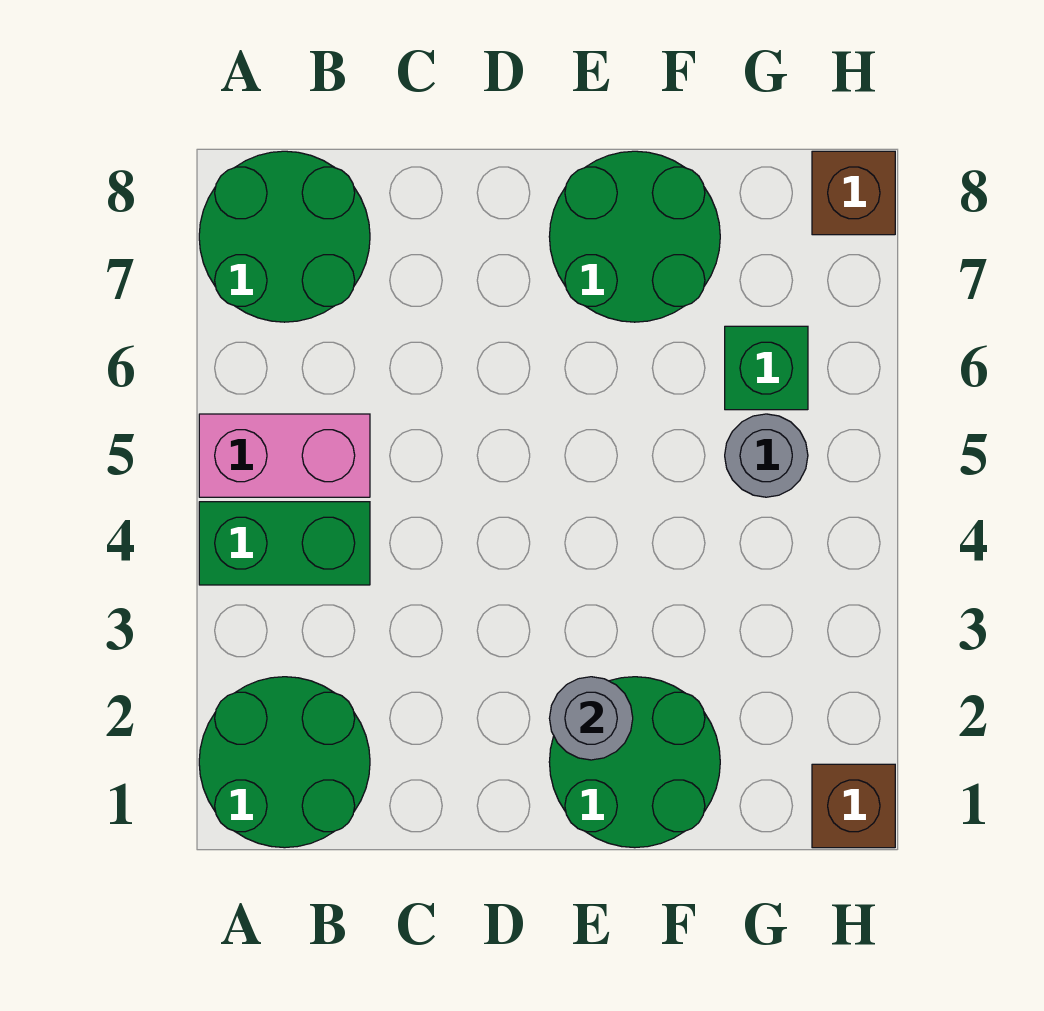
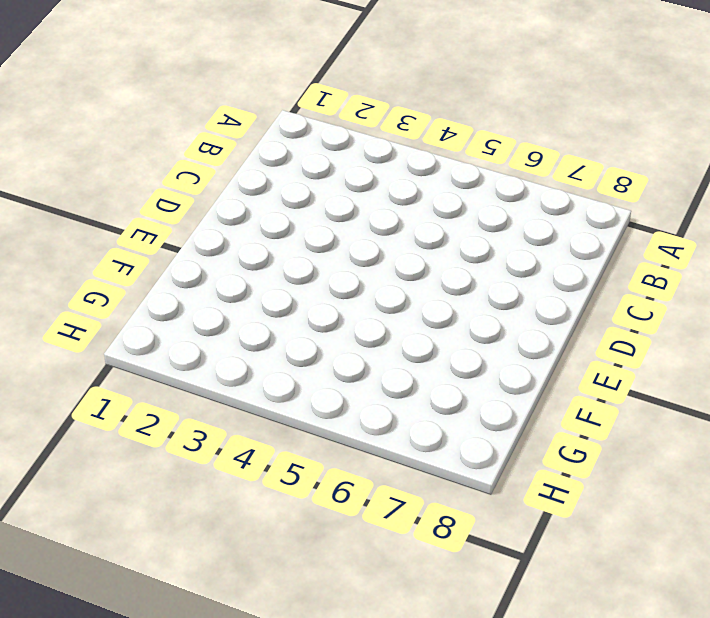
none -> green round brick A1:B2 level 1
none -> green brick A4:B4 level 1

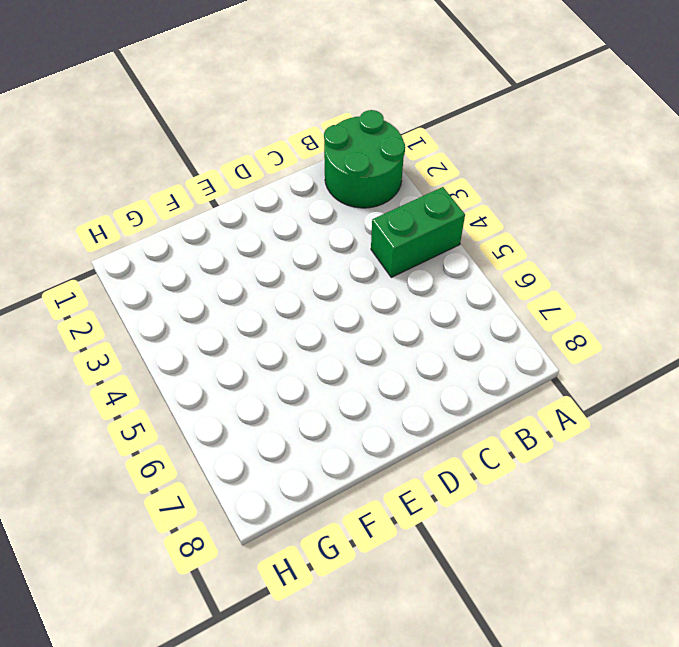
none -> pink brick A5:B5 level 1
none -> green round brick A7:B8 level 1

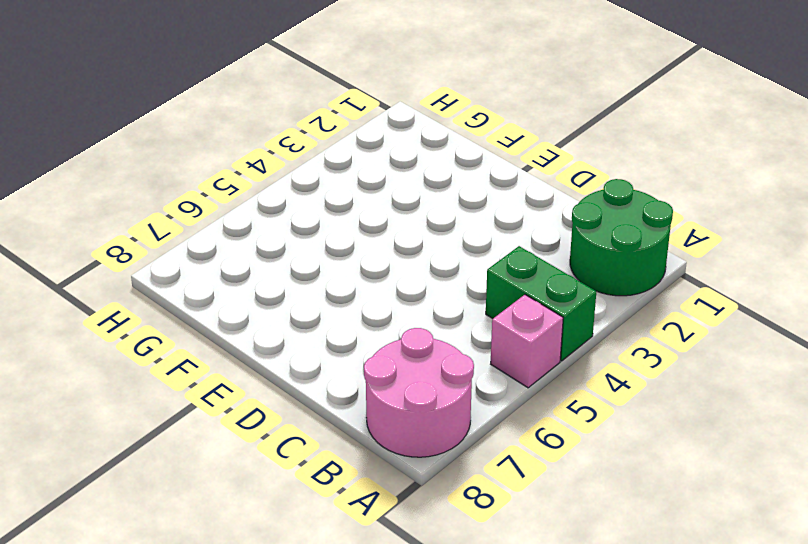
pink brick A5 level 1 -> pink brick A5:B5 level 1
pink round brick A7:B8 level 1 -> green round brick A7:B8 level 1
none -> green round brick E1:F2 level 1
none -> green round brick E7:F8 level 1

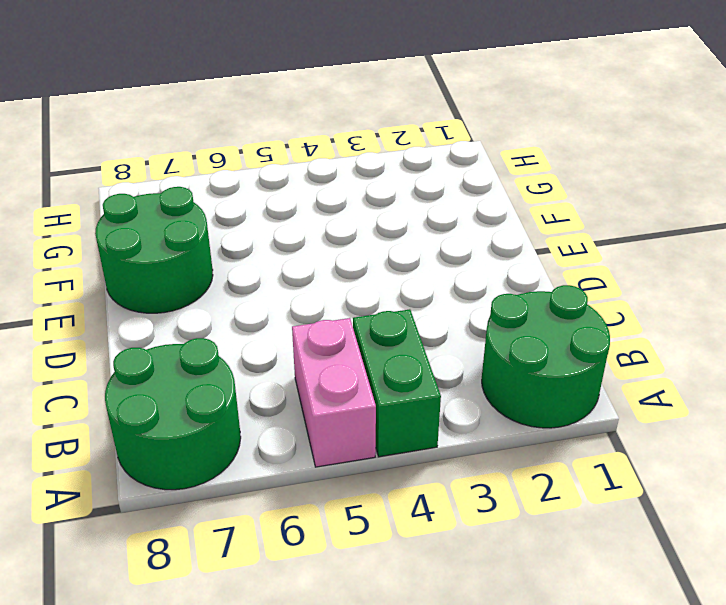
none -> green round brick E1:F2 level 1
none -> grey round brick G5 level 1

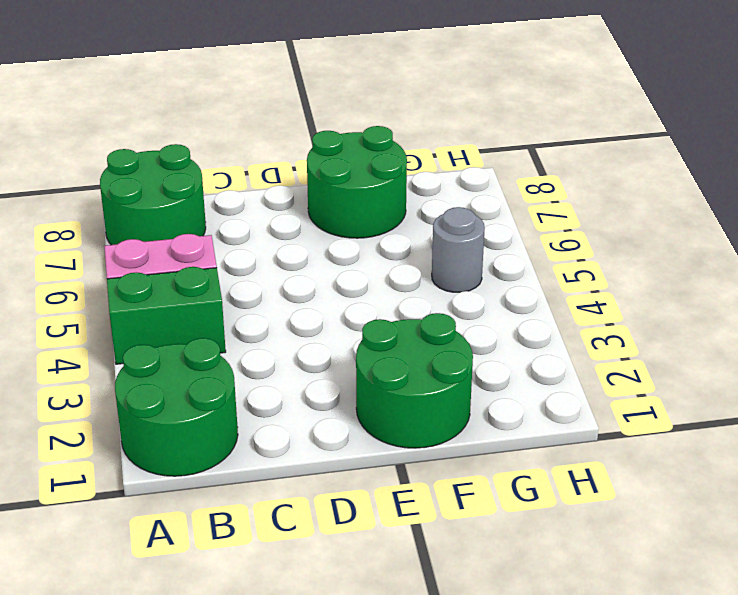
none -> green brick G6 level 1
none -> brown brick H1 level 1

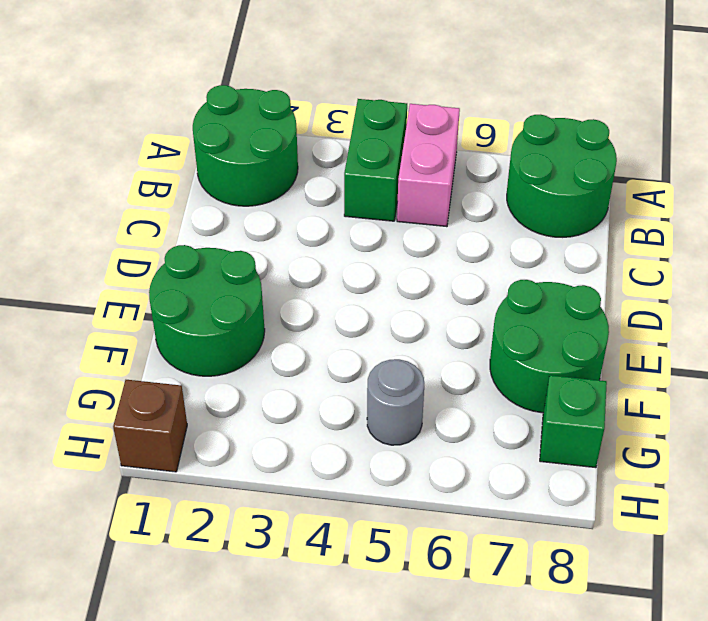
green brick G8 level 1 -> green brick G6 level 1
none -> brown brick H8 level 1
none -> grey round brick E2 level 2

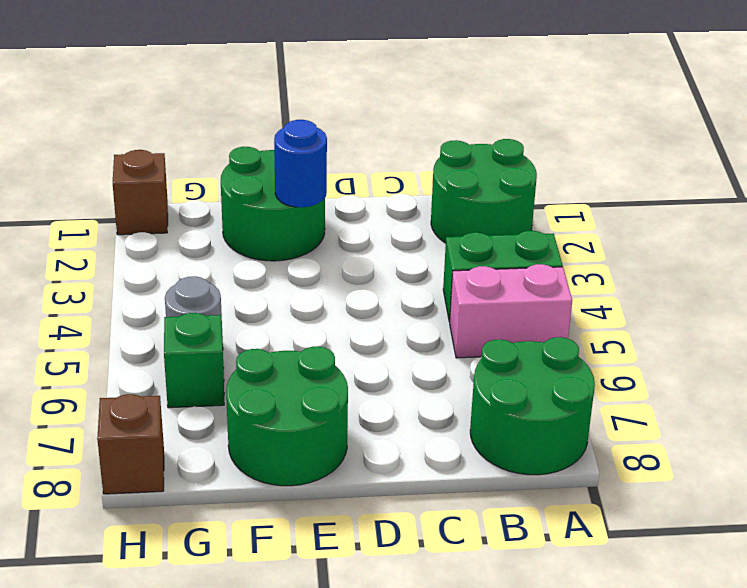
blue round brick E2 level 2 -> grey round brick E2 level 2

